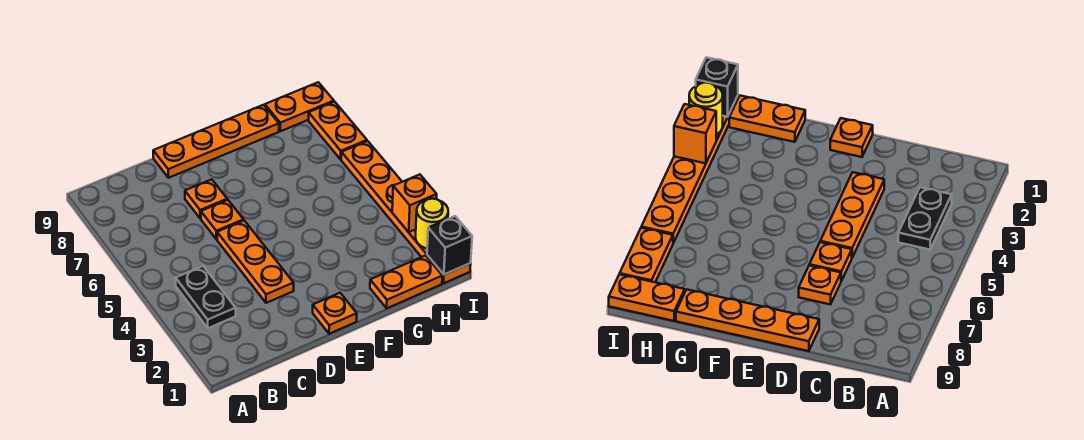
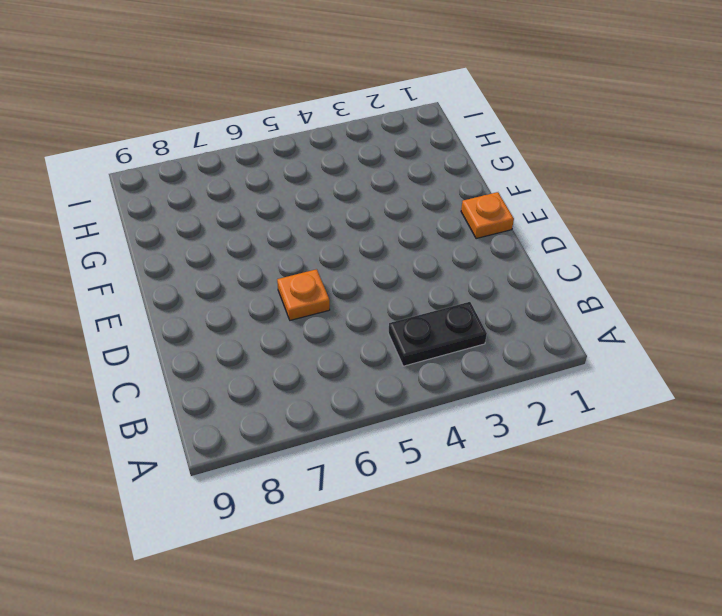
none -> orange plate D3:D5 level 1
none -> orange plate D7 level 1
none -> orange plate D9:G9 level 1

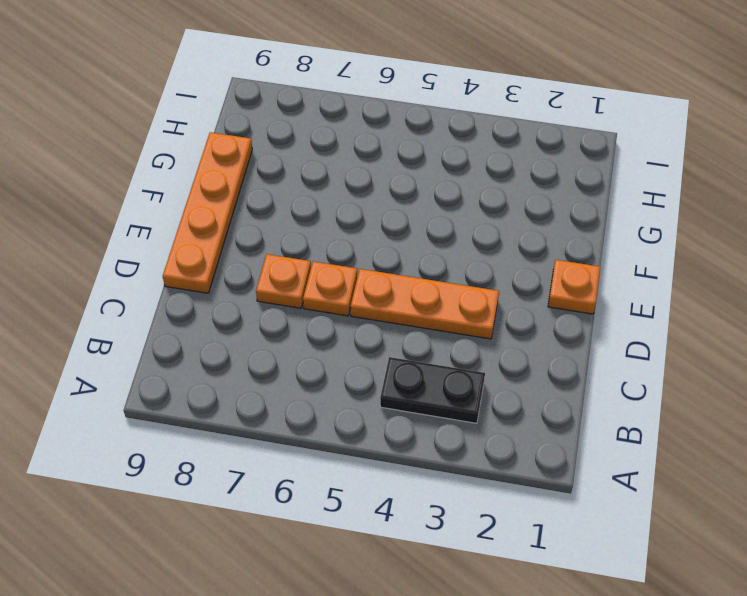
none -> orange plate G1:H1 level 1
none -> orange plate H9:I9 level 1
none -> orange plate I1:I6 level 1

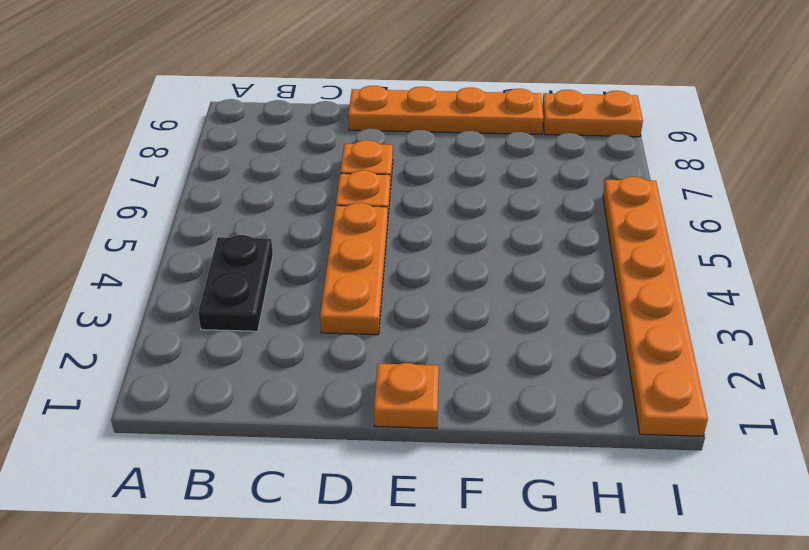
none -> orange plate G1:H1 level 1
none -> orange plate I7:I8 level 1
none -> black brick I1 level 2

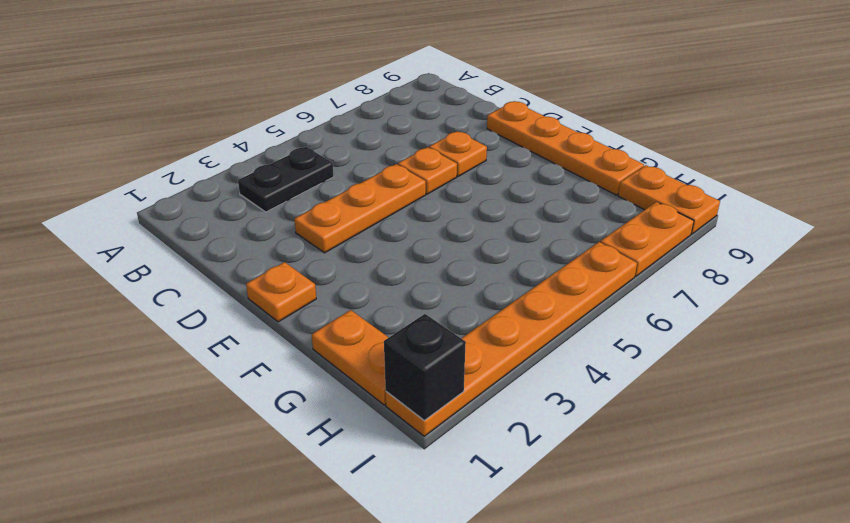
none -> yellow round brick I2 level 2
none -> orange brick I3 level 2

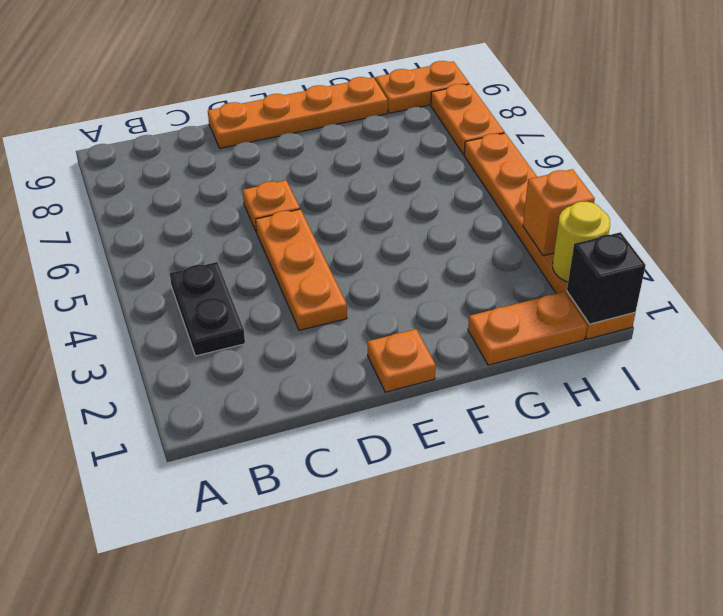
none -> orange plate D7 level 1

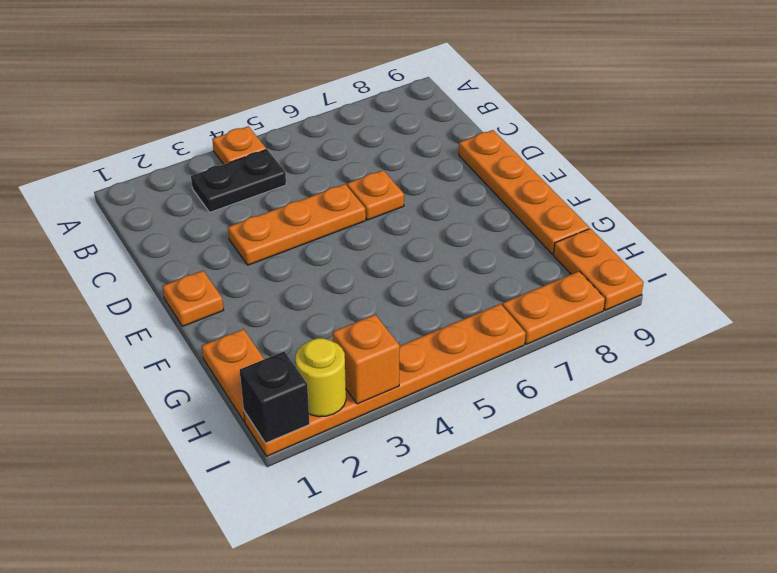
orange plate A4 level 1 -> orange plate D7 level 1

